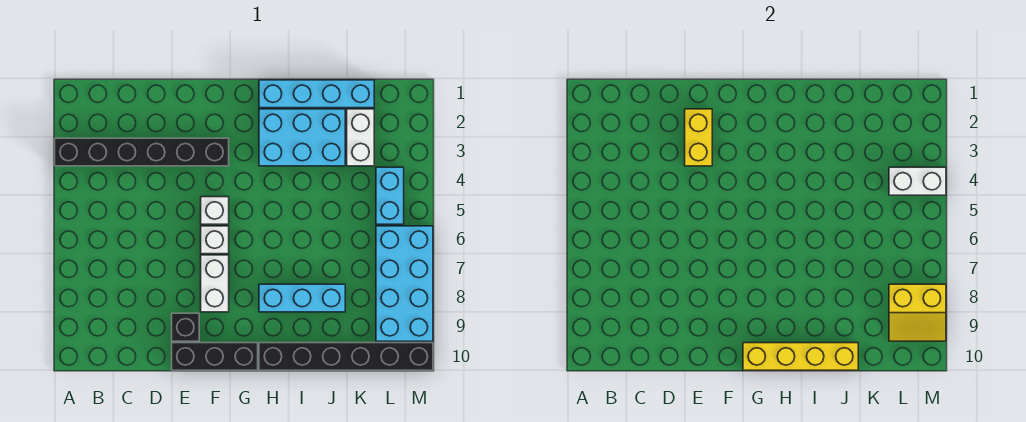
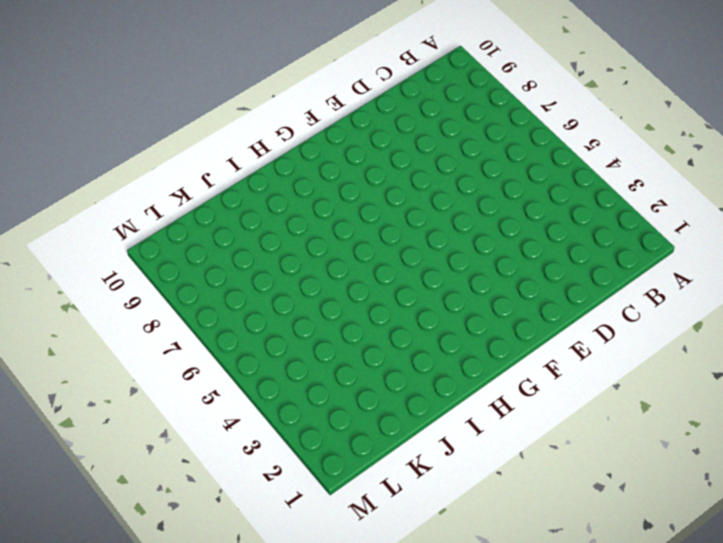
none -> black brick A3:F3 level 1
none -> black brick E9 level 1
none -> black brick E10:G10 level 1

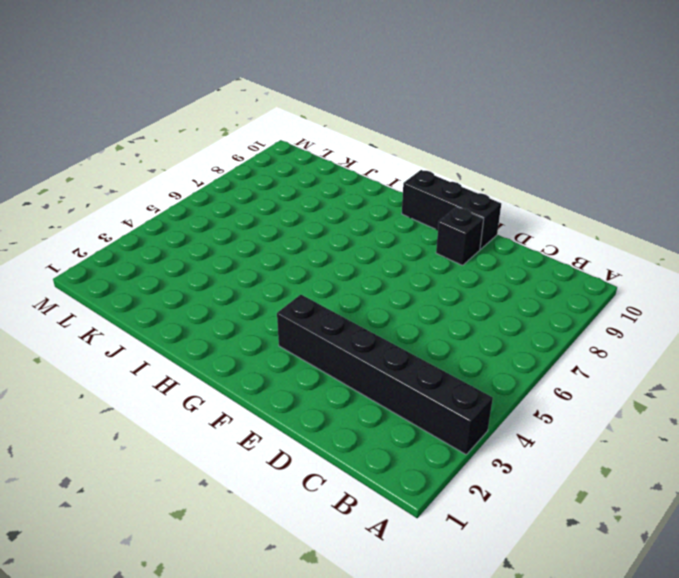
none -> white brick F5 level 1
none -> white brick F6 level 1
none -> white brick F7:F8 level 1

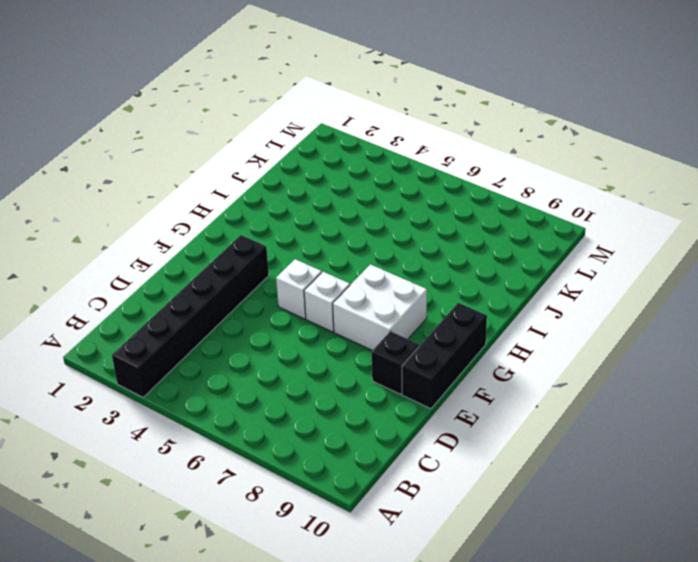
white brick F7:G8 level 1 -> white brick F7:F8 level 1
none -> cyan brick H1:K1 level 1
none -> cyan brick H2:J3 level 1
none -> cyan brick H8:J8 level 1

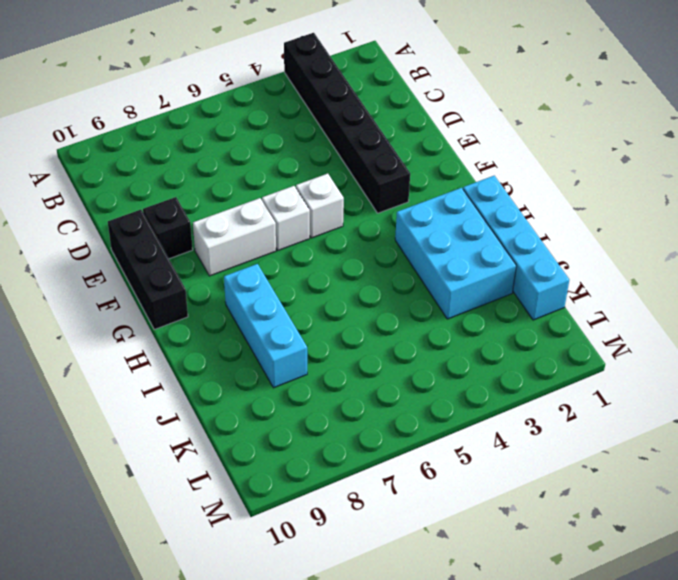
none -> black brick H10:M10 level 1
none -> white brick K2:K3 level 1
none -> cyan brick L4:L5 level 1

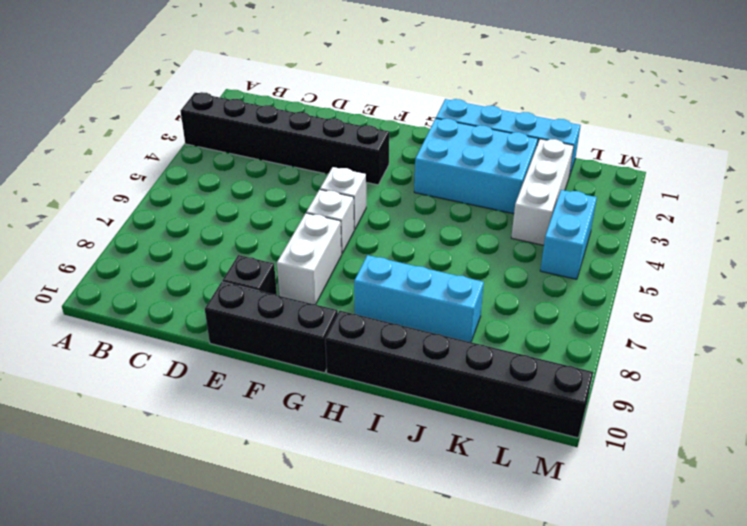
white brick K2:K4 level 1 -> white brick K2:K3 level 1
none -> cyan brick L6:M9 level 1
none -> yellow brick E2:E3 level 2
none -> yellow brick G10:J10 level 2

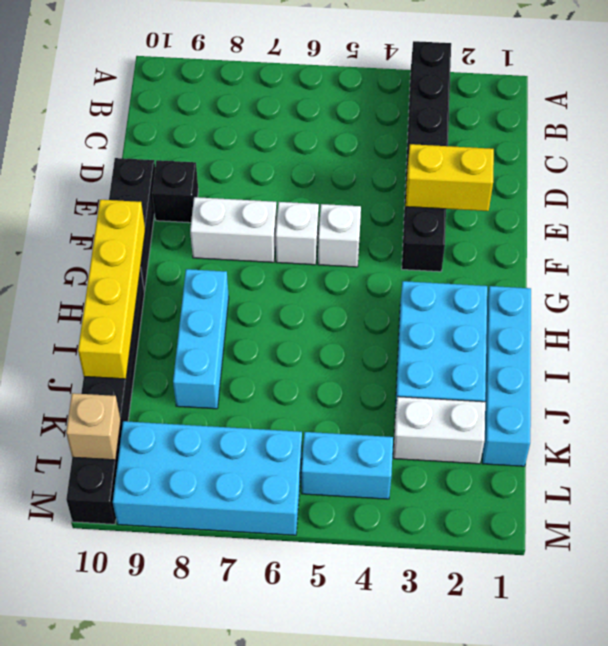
tan brick L10 level 2 -> none
none -> white brick L4:M4 level 2
none -> yellow slope L8:M9 level 2 top 8

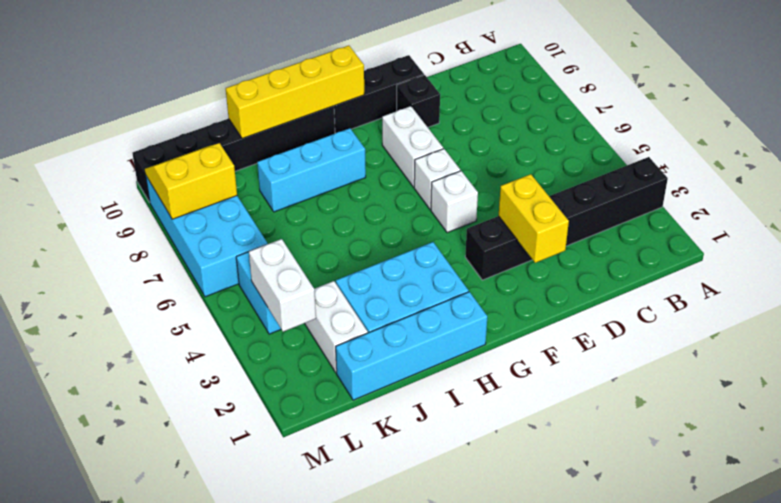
white brick L3:L4 level 2 -> white brick L4:M4 level 2

